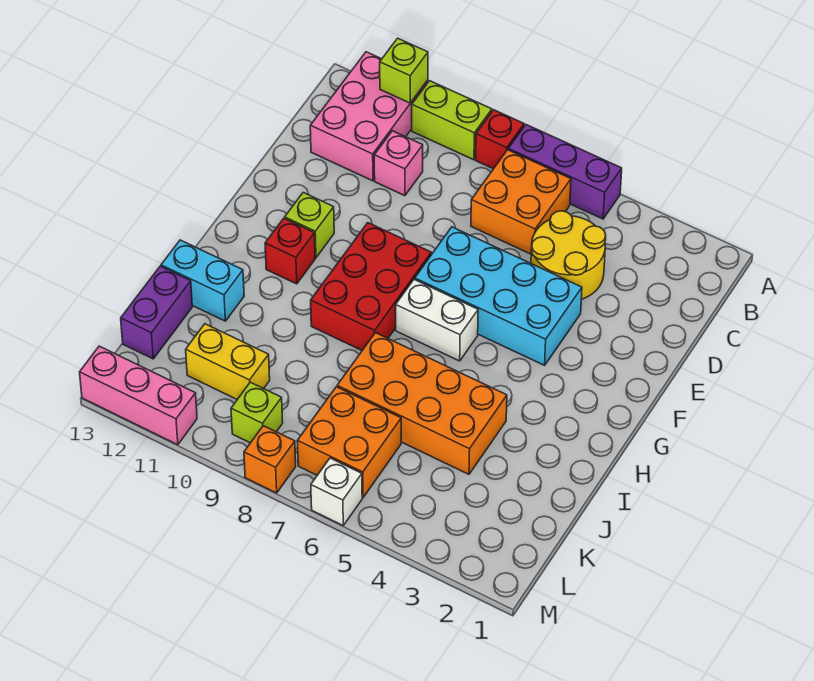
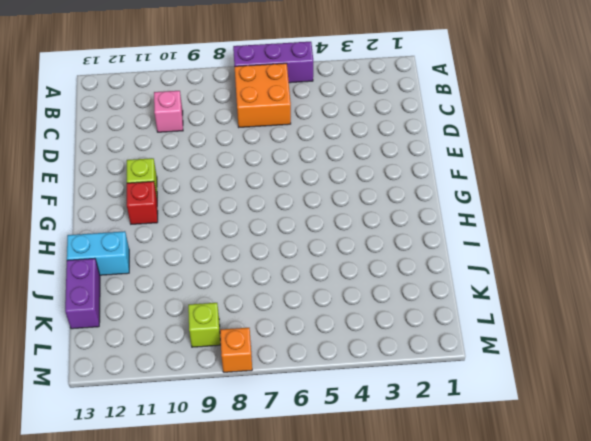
none -> red brick A8 level 1
none -> lime brick A9:A10 level 1
none -> pink brick A11:C12 level 1

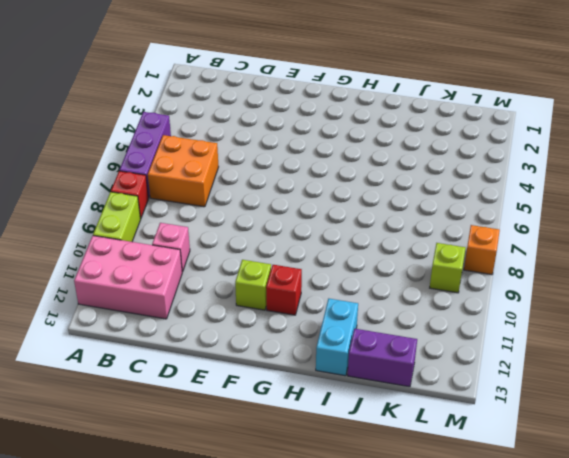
none -> yellow round brick C4:D5 level 1
none -> cyan brick E4:F7 level 1
none -> red brick F8:H9 level 1

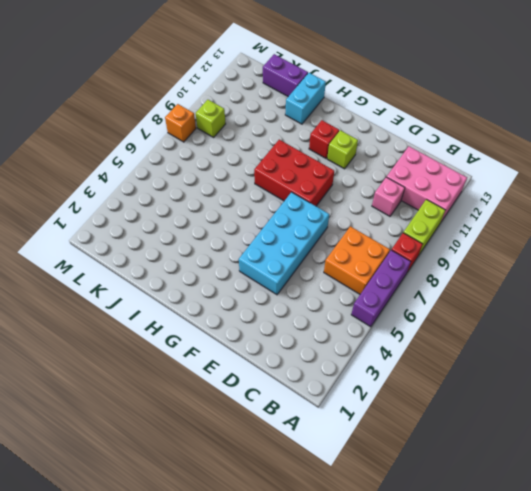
none -> yellow round brick C4:D5 level 1
none -> white brick G6:G7 level 1
none -> orange brick I4:J7 level 1

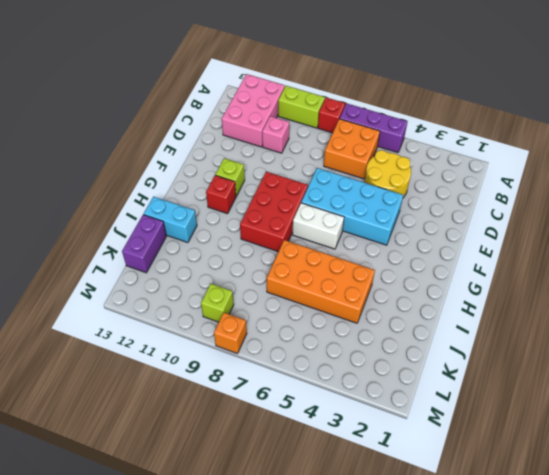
none -> orange brick K6:L7 level 1
none -> yellow brick K10:K11 level 1
none -> white brick M6 level 1

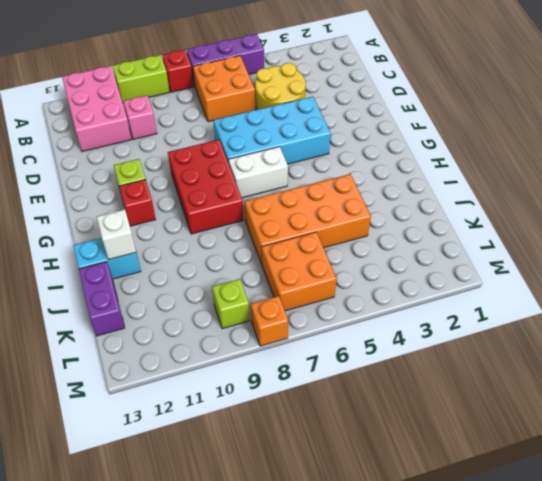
white brick I12 level 2 -> white brick M6 level 1
none -> yellow brick K10:K11 level 1
none -> pink brick M11:M13 level 1
none -> lime brick A11 level 2

